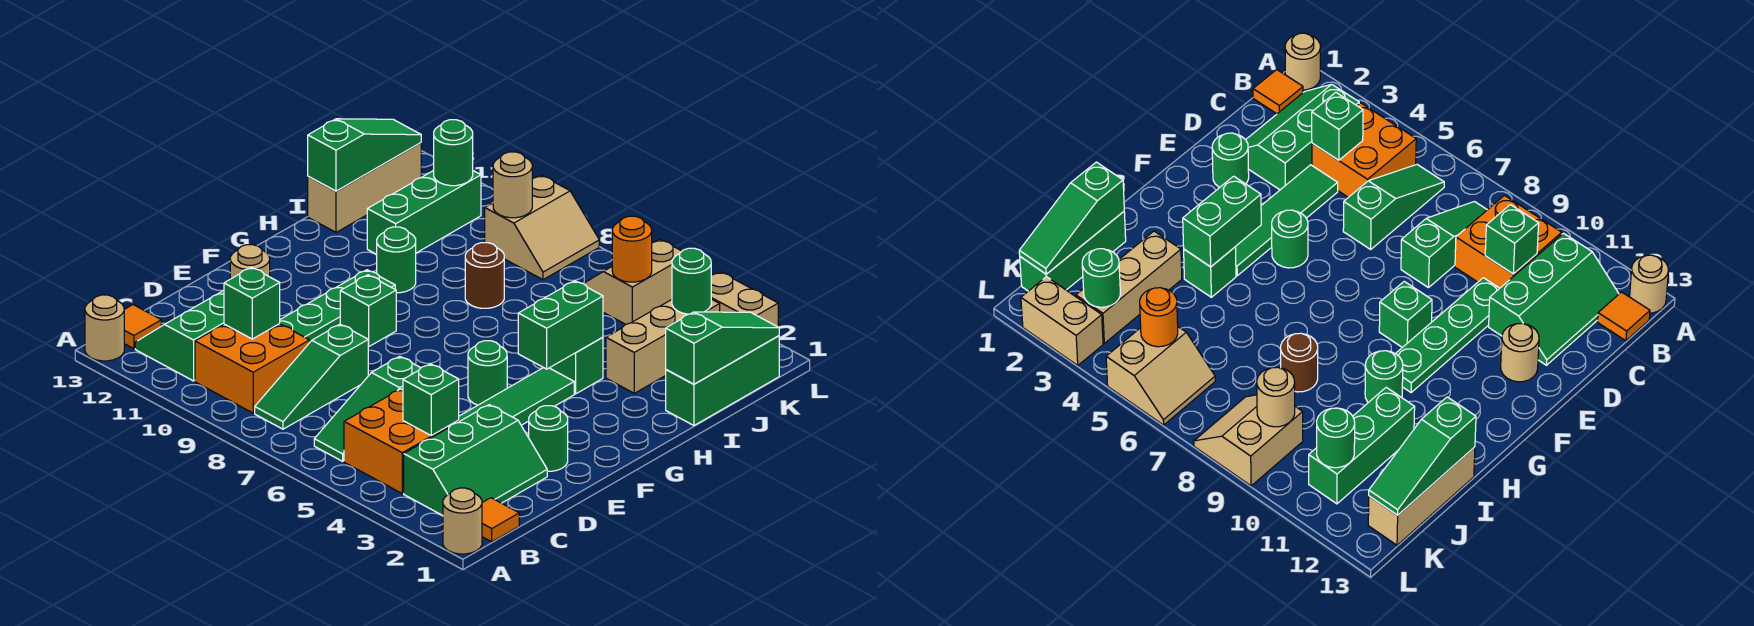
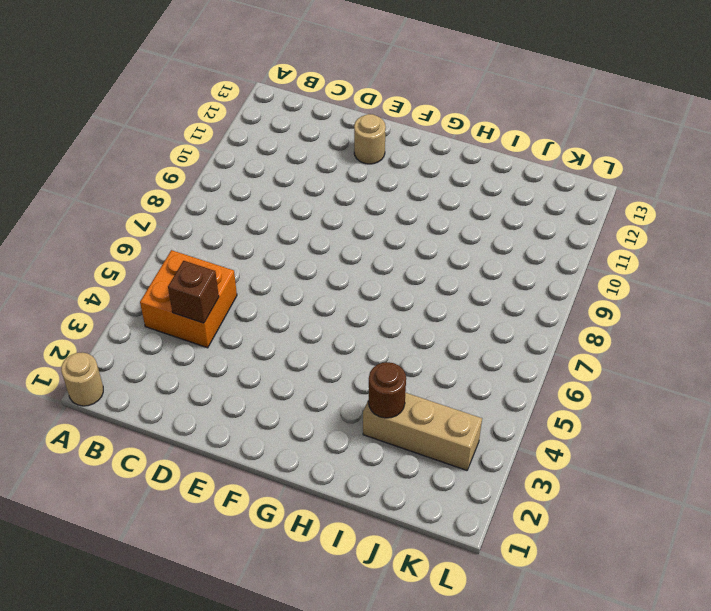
brown brick C4 level 2 -> green brick C4 level 2
brown round brick I3 level 2 -> brown round brick I8 level 1
none -> tan round brick A13 level 1
none -> orange tile B1 level 1
none -> green slope B2:D3 level 1 top 3
none -> green slope B6:D6 level 1 top D

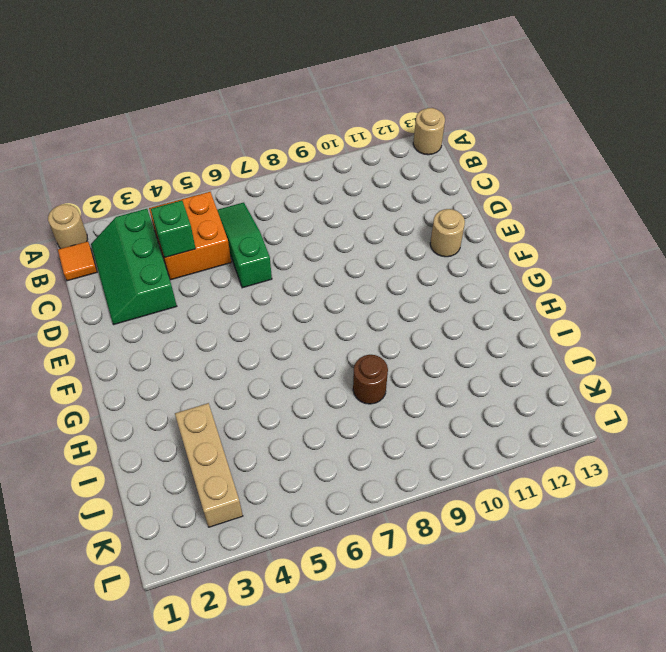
none -> green slope B8:D8 level 1 top D
none -> orange brick B9:C10 level 1
none -> green slope B11:D12 level 1 top 11
none -> orange tile B13 level 1

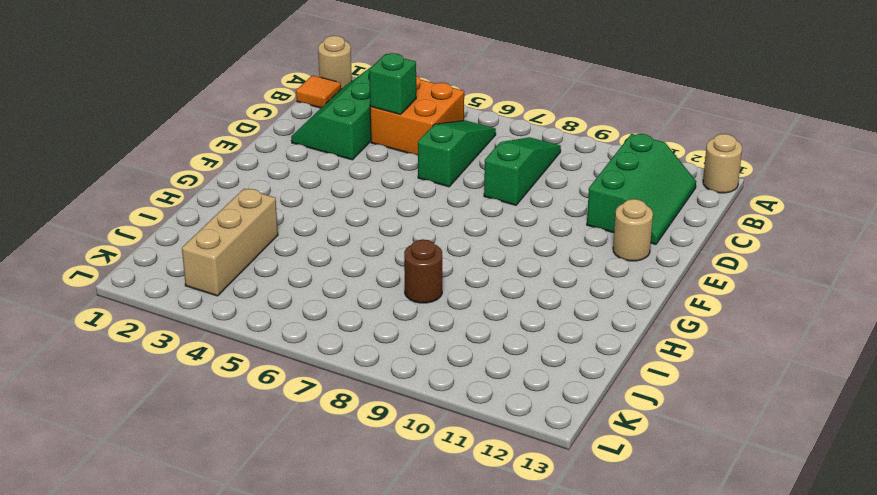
none -> orange brick B9:C10 level 1
none -> orange tile B13 level 1
none -> green tile D4:G4 level 1
none -> green plate D10:G10 level 1

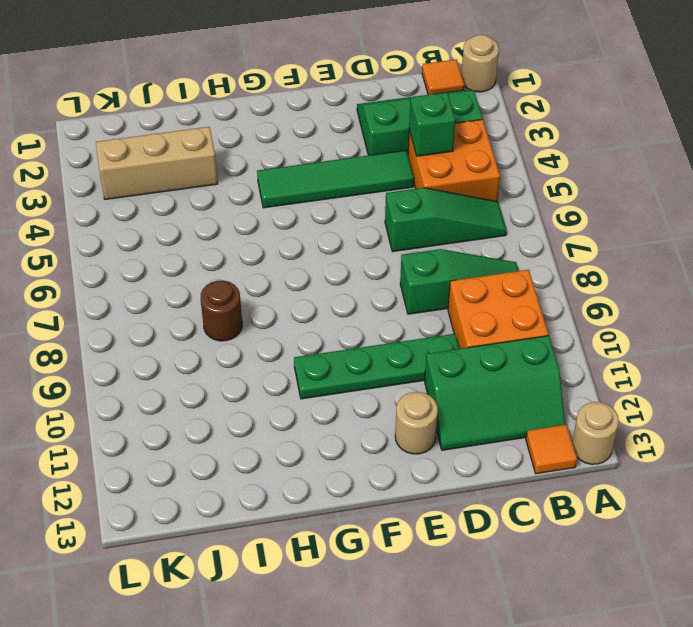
none -> green round brick E2 level 1
none -> green round brick F5 level 1
none -> green brick F9 level 1
none -> green brick H4 level 1

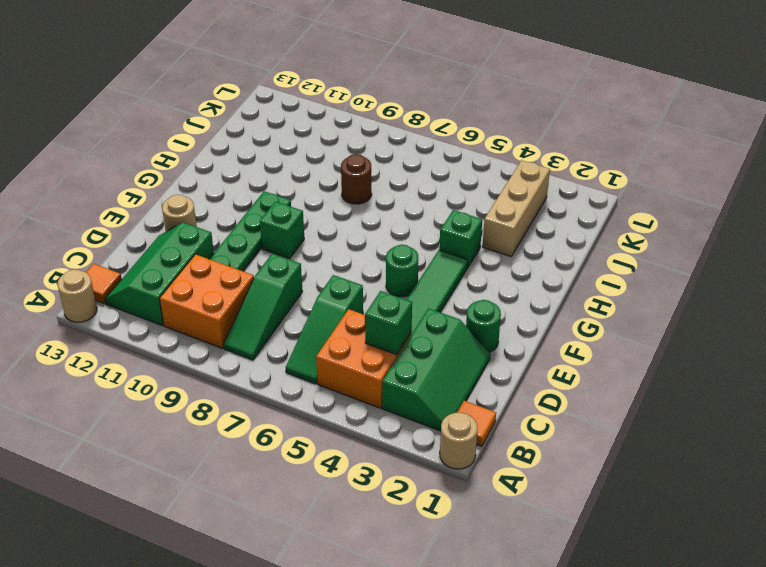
none -> green round brick H10 level 1
none -> green brick I1:K1 level 1
none -> green brick I11:K11 level 1
none -> tan brick I13:K13 level 1

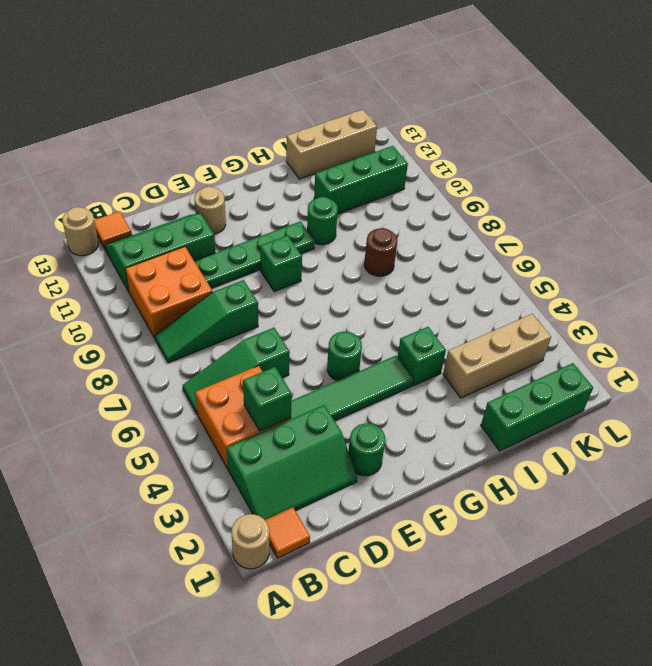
none -> tan slope K5:L6 level 1 top 5
none -> tan slope K8:L9 level 1 top 9
none -> tan brick L2:L3 level 1
none -> green brick C10 level 2

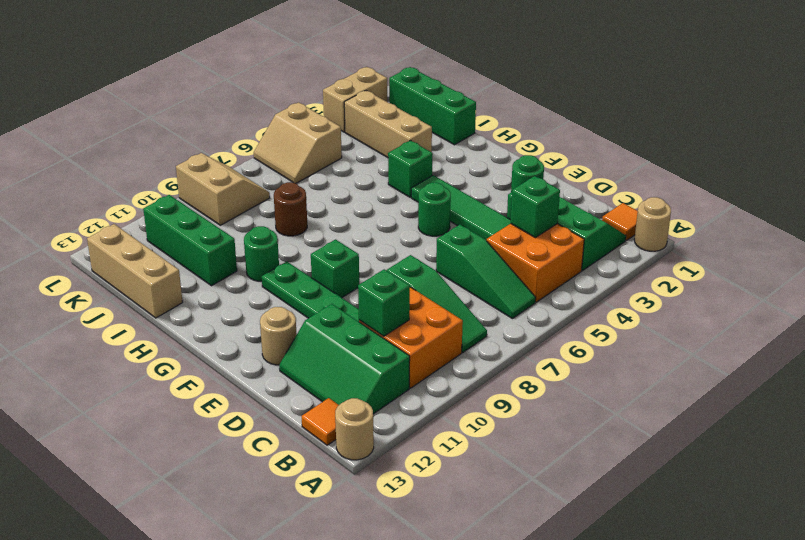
none -> green brick G4:H4 level 2
none -> green slope I1:K1 level 2 top I
none -> green slope I13:K13 level 2 top I
none -> green round brick K3 level 2

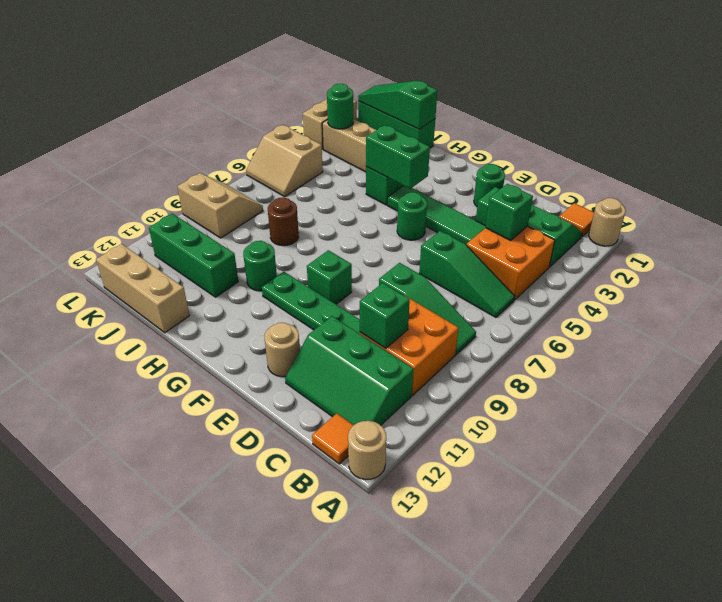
none -> green slope I13:K13 level 2 top I
none -> orange round brick K5 level 2
none -> tan round brick K9 level 2
none -> green round brick K11 level 2

